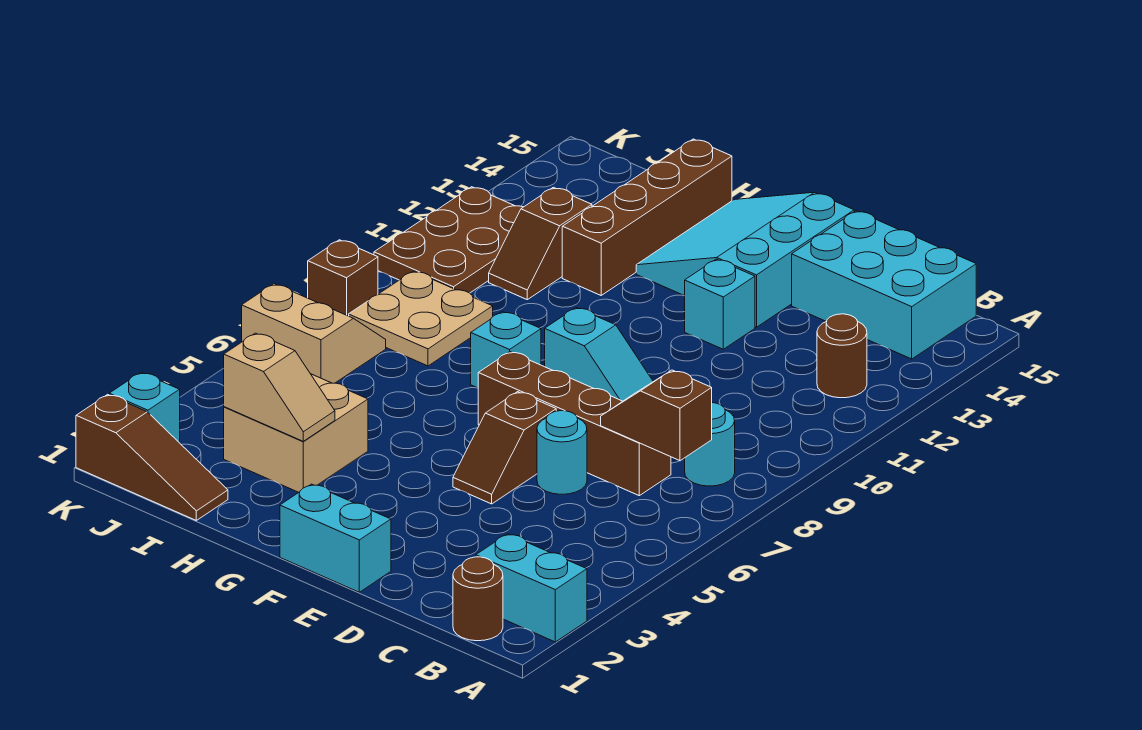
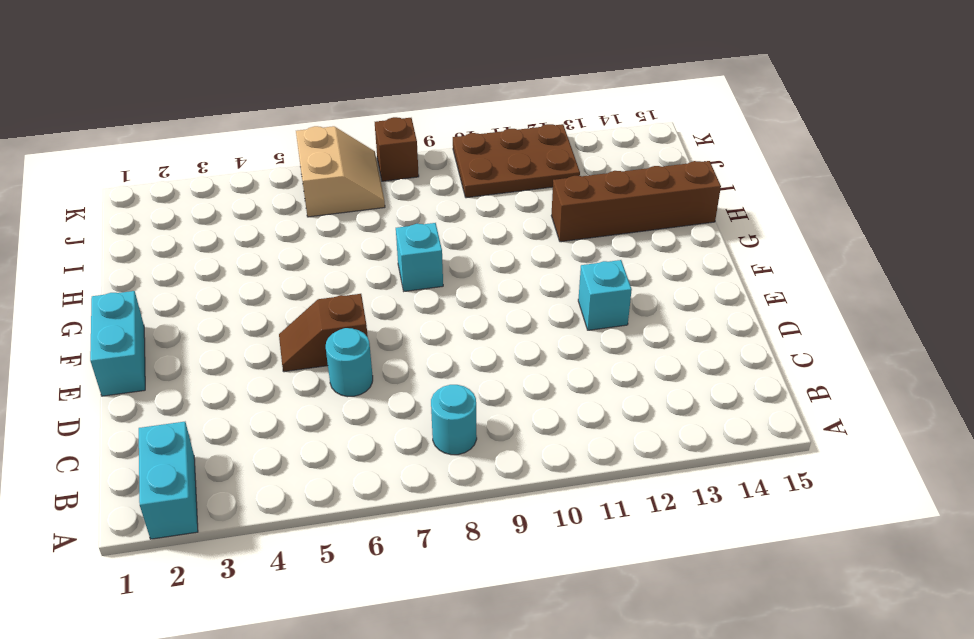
none -> brown round brick B1 level 1
none -> brown round brick B12 level 1
none -> cyan brick B14:D15 level 1

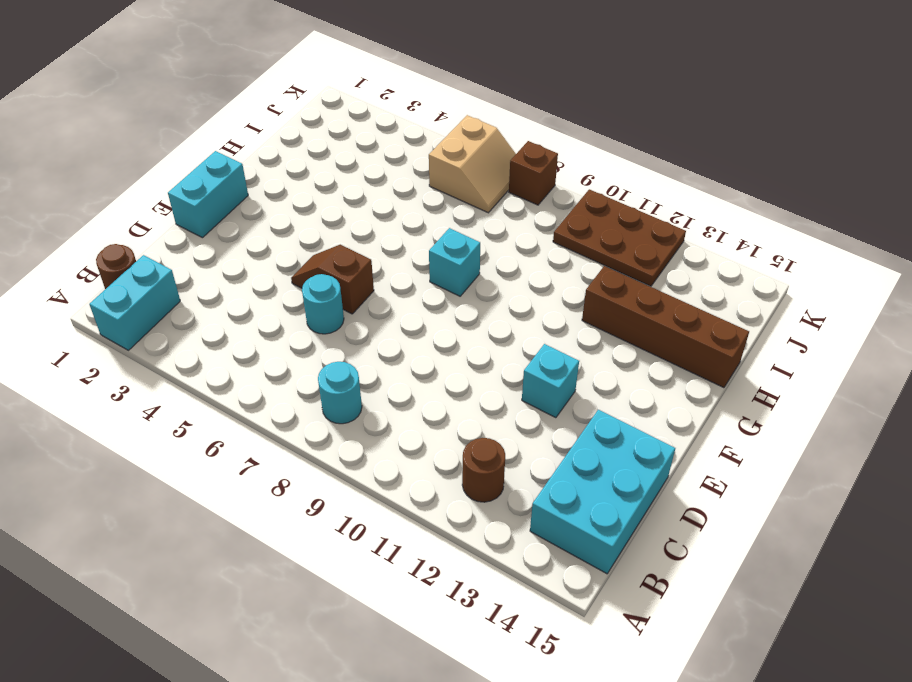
none -> brown brick C7:F7 level 1
none -> cyan slope E9:F9 level 1 top F
none -> cyan slope E13:G15 level 1 top E

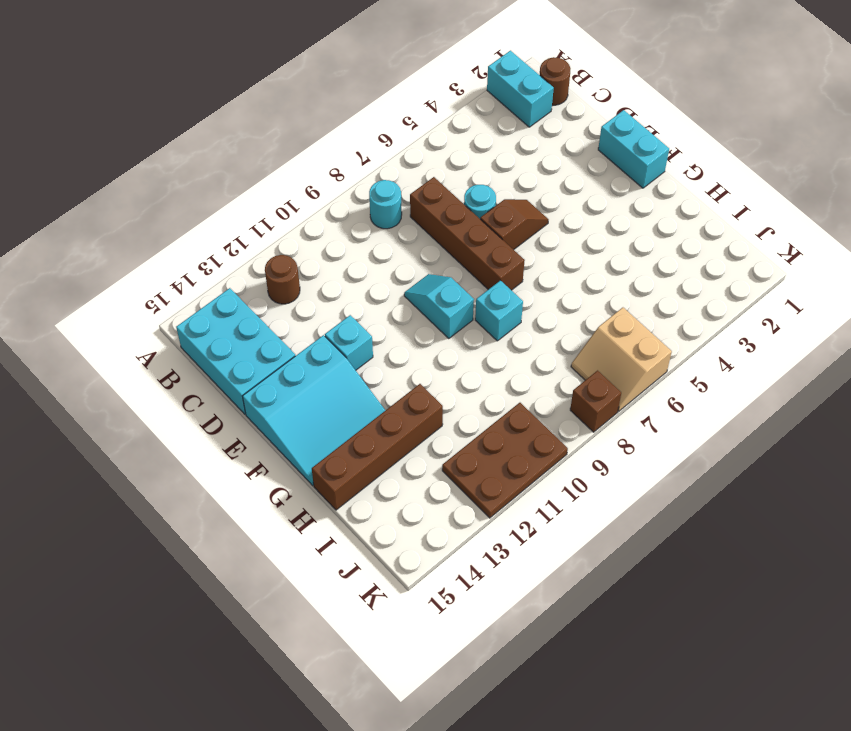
none -> tan brick H3:I4 level 1
none -> brown slope I1:K1 level 1 top K
none -> tan plate I8:J9 level 1

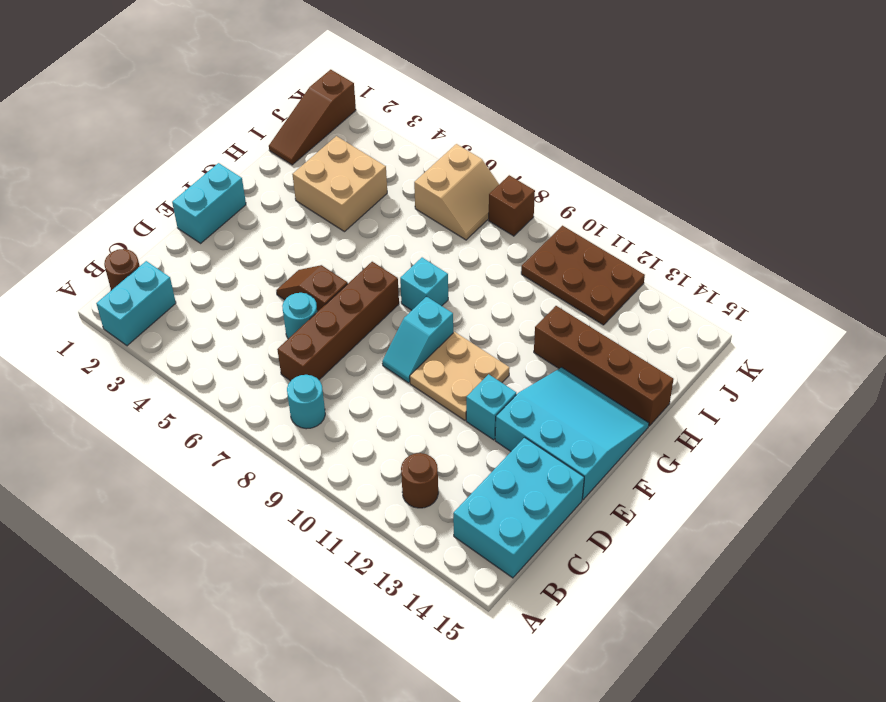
tan plate E10:F11 level 1 -> tan plate I8:J9 level 1
none -> brown slope I11:I12 level 1 top 12
none -> cyan brick K2 level 1
none -> brown slope B7:C7 level 2 top B

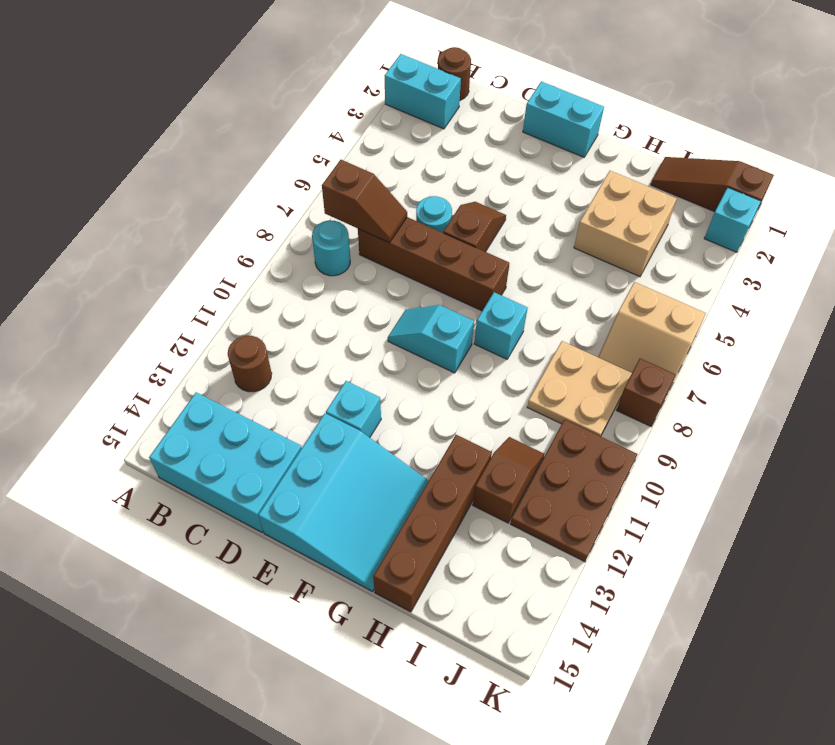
none -> tan slope H3:I3 level 2 top I

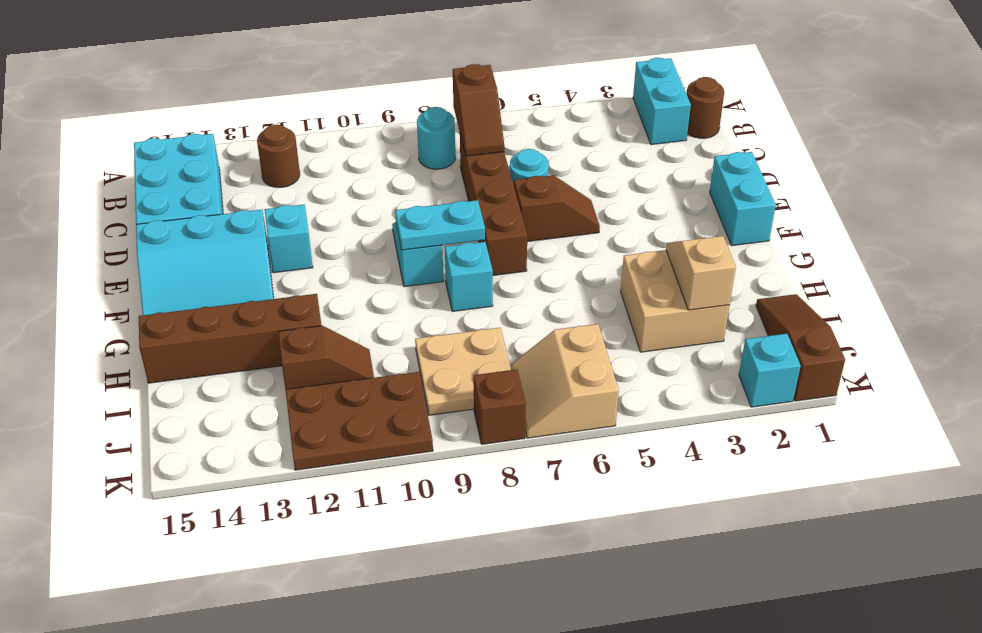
cyan plate F8:F9 level 2 -> none

